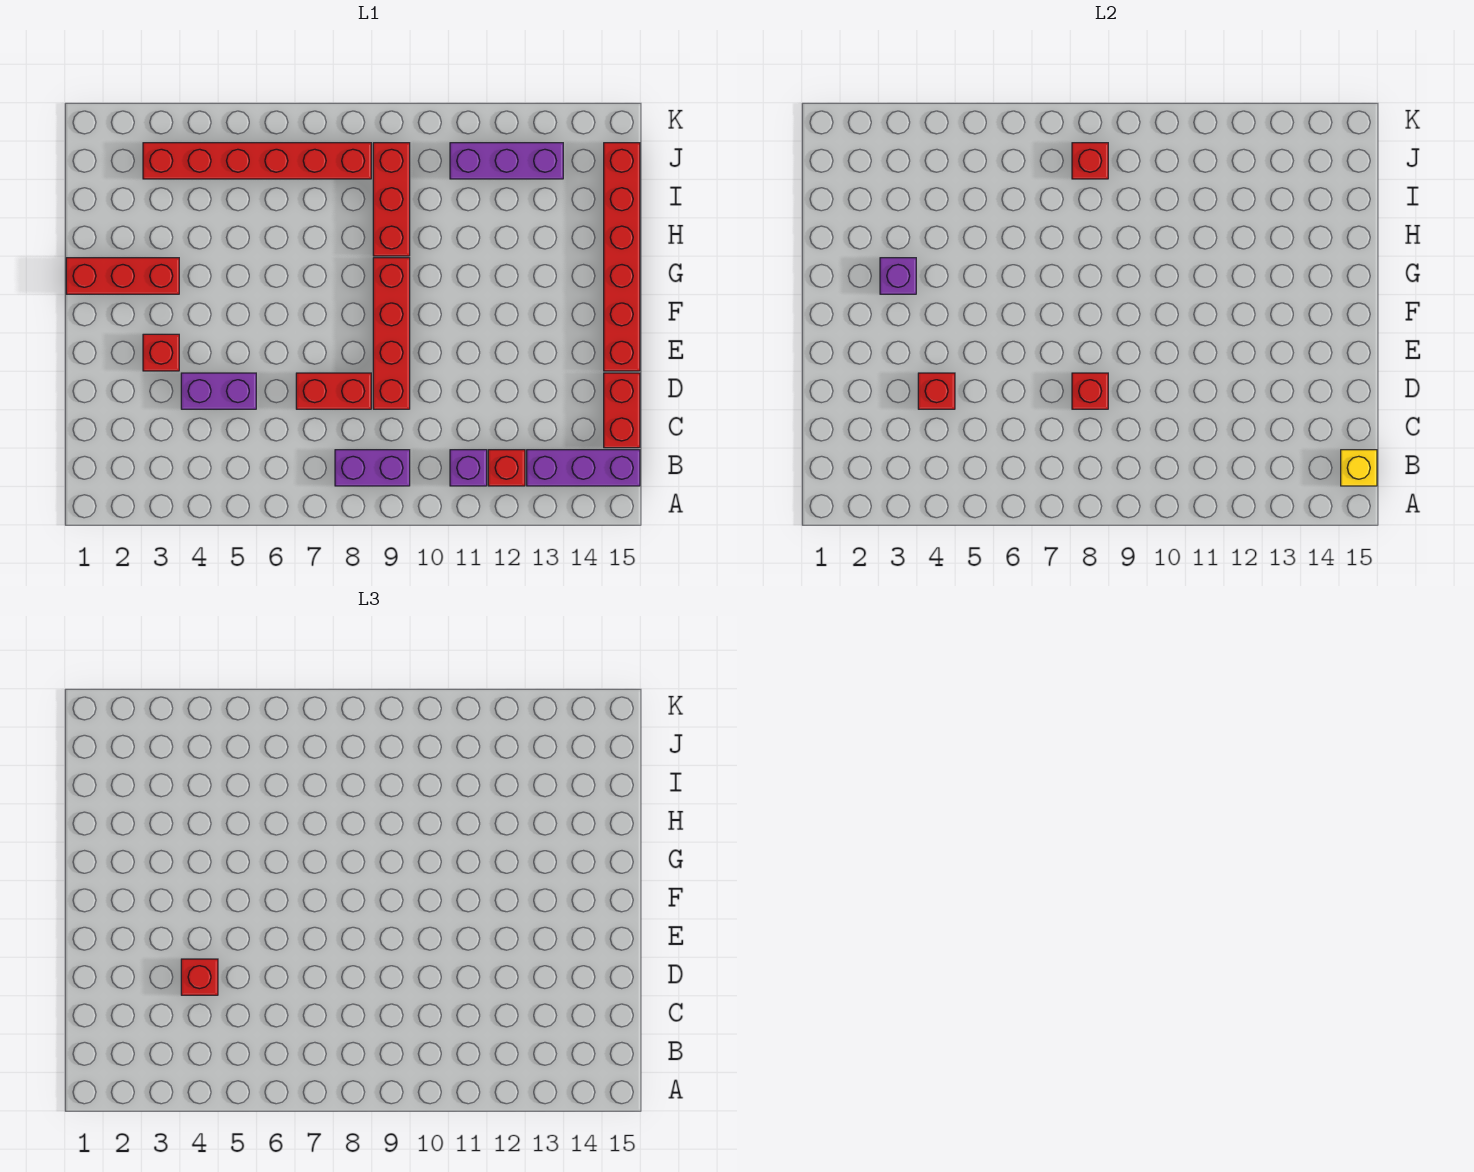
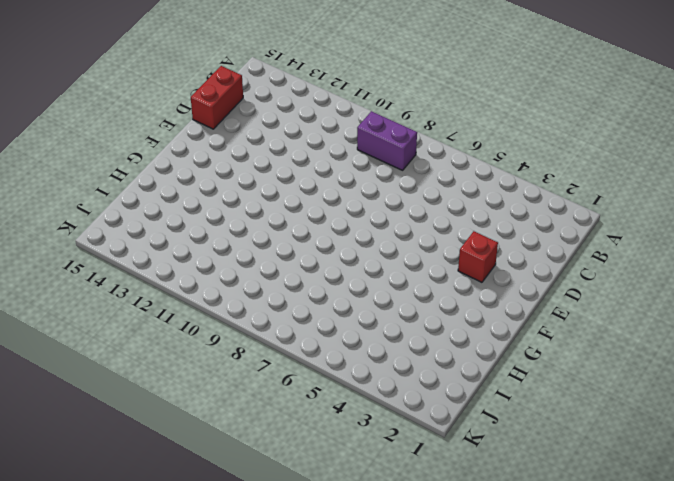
none -> purple brick B11 level 1
none -> red brick B12 level 1
none -> purple brick B13:B15 level 1

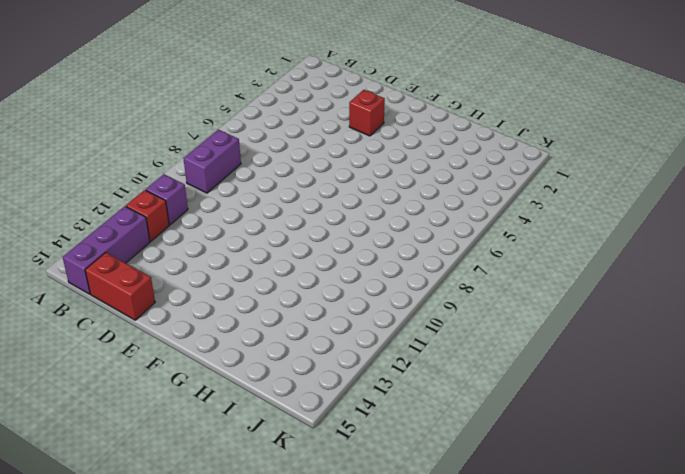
none -> purple brick D4:D5 level 1
none -> red brick D7:D8 level 1
none -> red brick D9:G9 level 1

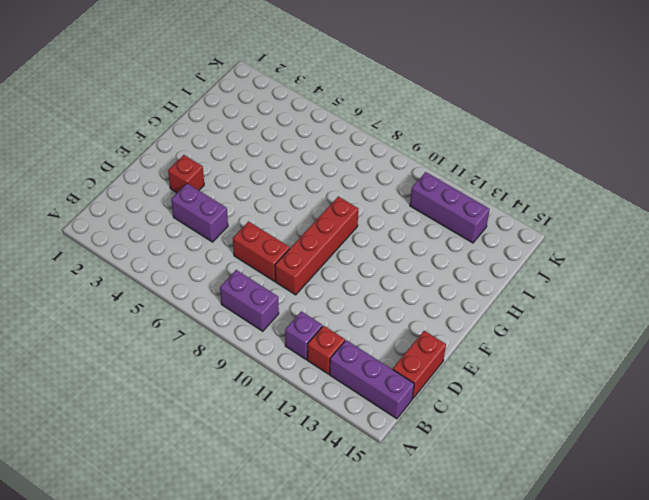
none -> red brick E15:J15 level 1
none -> red brick G1:G3 level 1
none -> red brick H9:J9 level 1

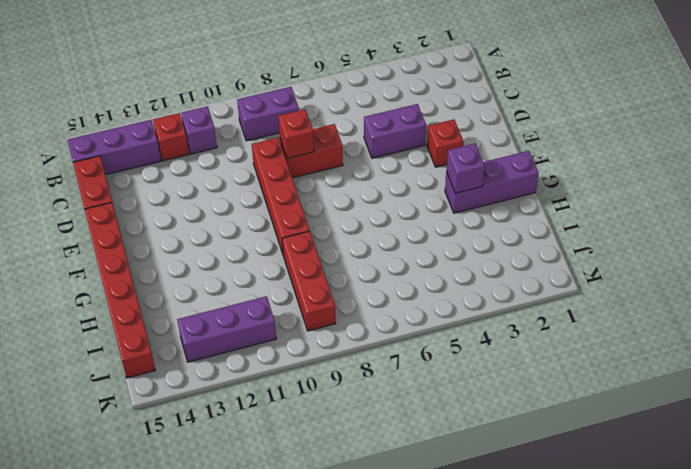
purple brick G1:G3 level 1 -> red brick G1:G3 level 1
none -> red brick J3:J8 level 1
none -> yellow brick B15 level 2
none -> red brick D4 level 2

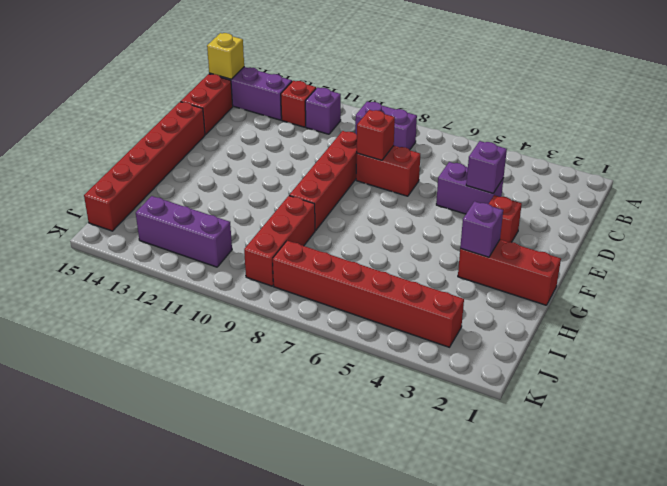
purple brick D4 level 2 -> red brick D4 level 2
none -> red brick J8 level 2
none -> red brick D4 level 3

